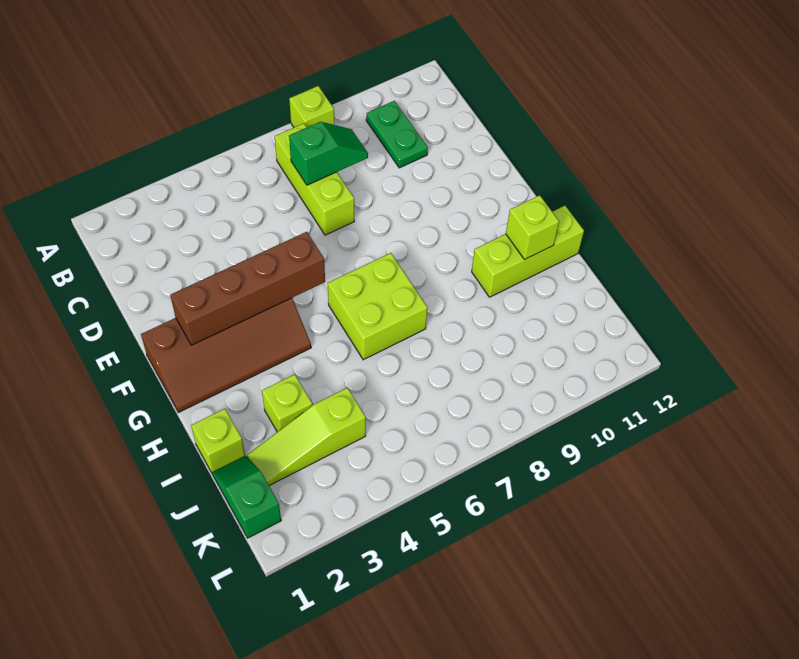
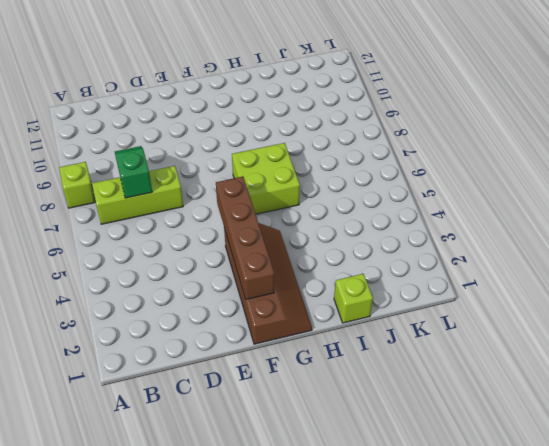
none -> green plate B10:C10 level 1
none -> lime brick H10:H12 level 1
none -> lime brick I3 level 1

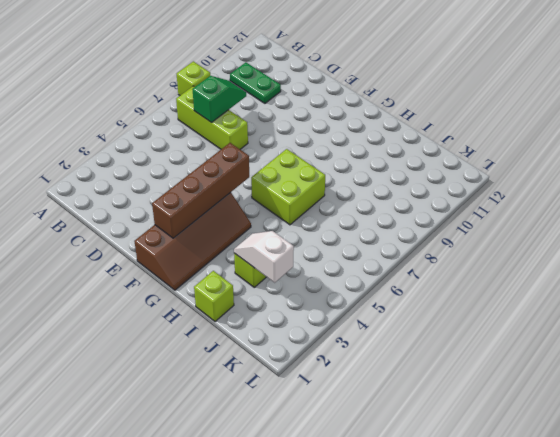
white slope I3:J3 level 2 top J -> none
none -> lime brick H10:H12 level 1
none -> green slope J1:K1 level 1 top K
none -> lime slope J2:J4 level 1 top 4

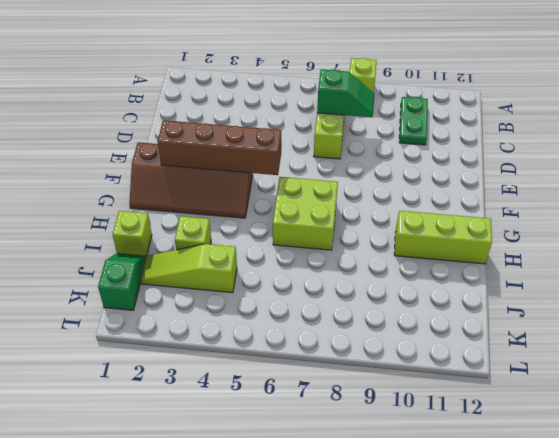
none -> lime brick H11 level 2

